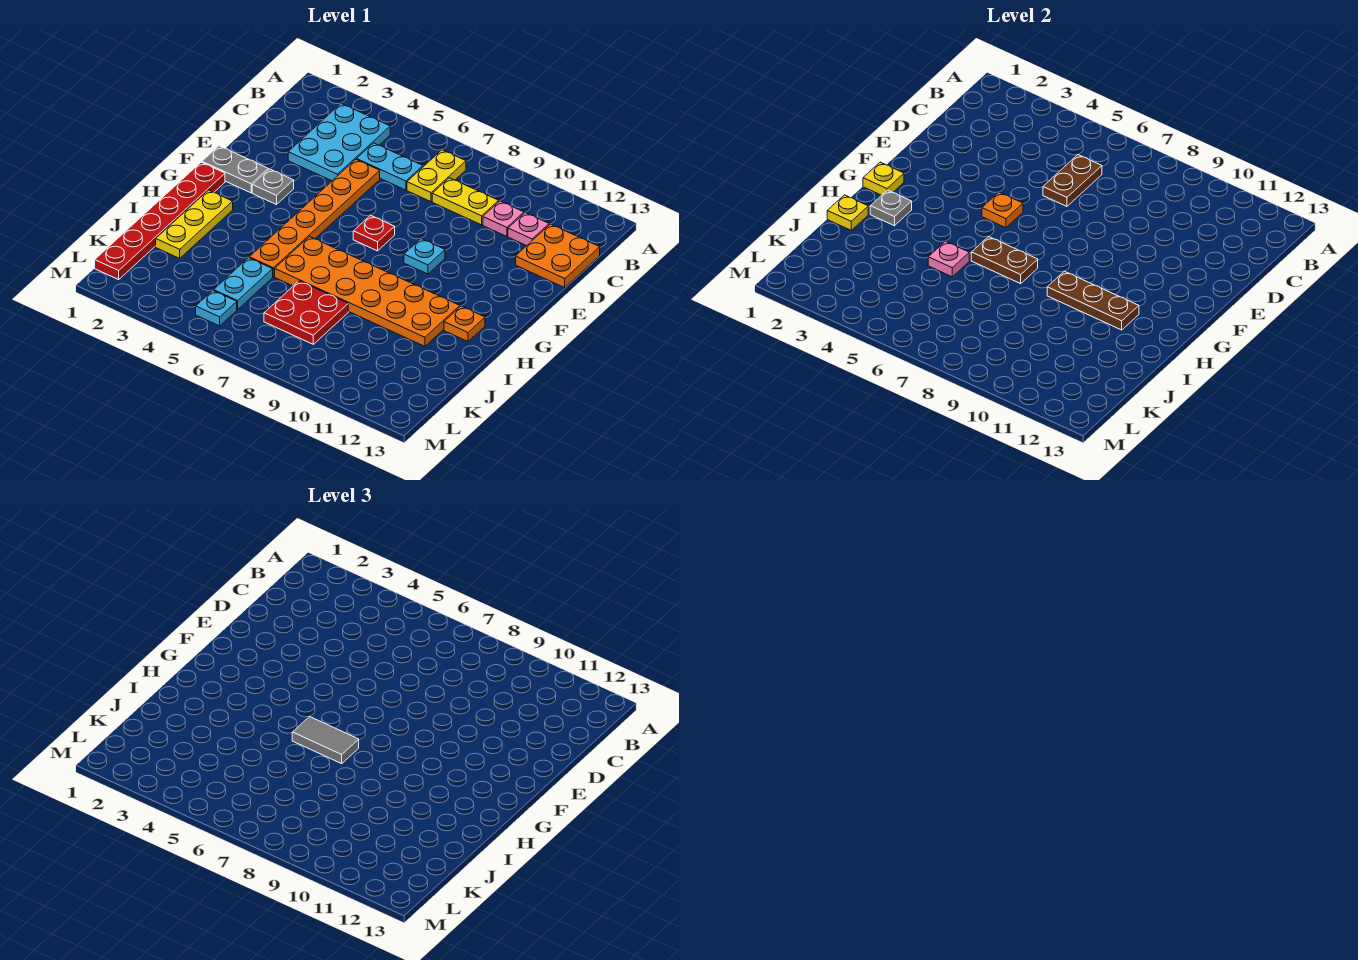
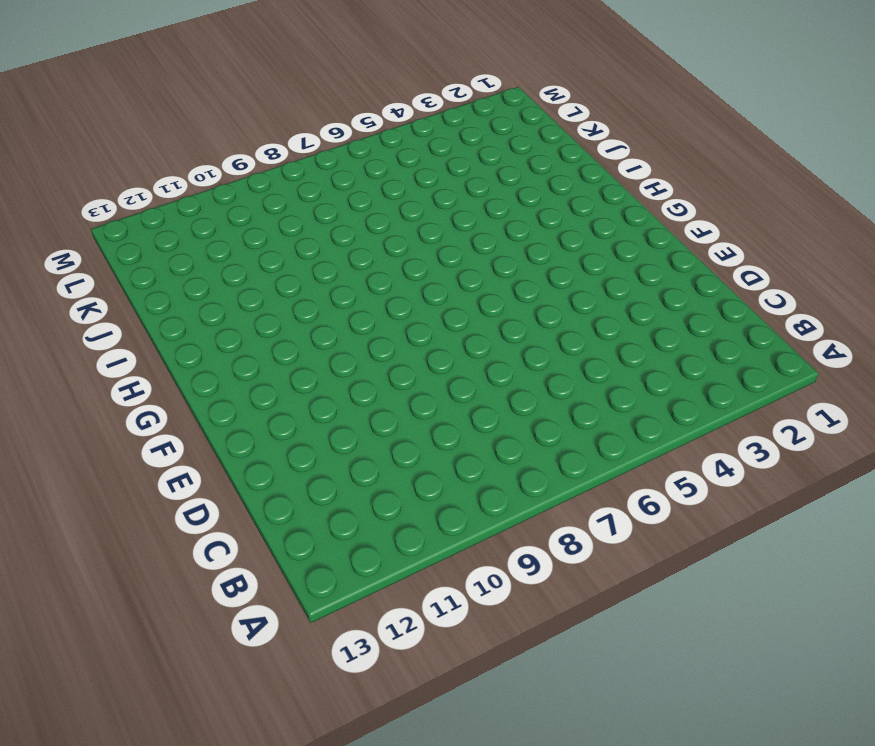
none -> cyan plate B3:D4 level 1
none -> yellow plate B7:C7 level 1
none -> cyan plate C5:C6 level 1

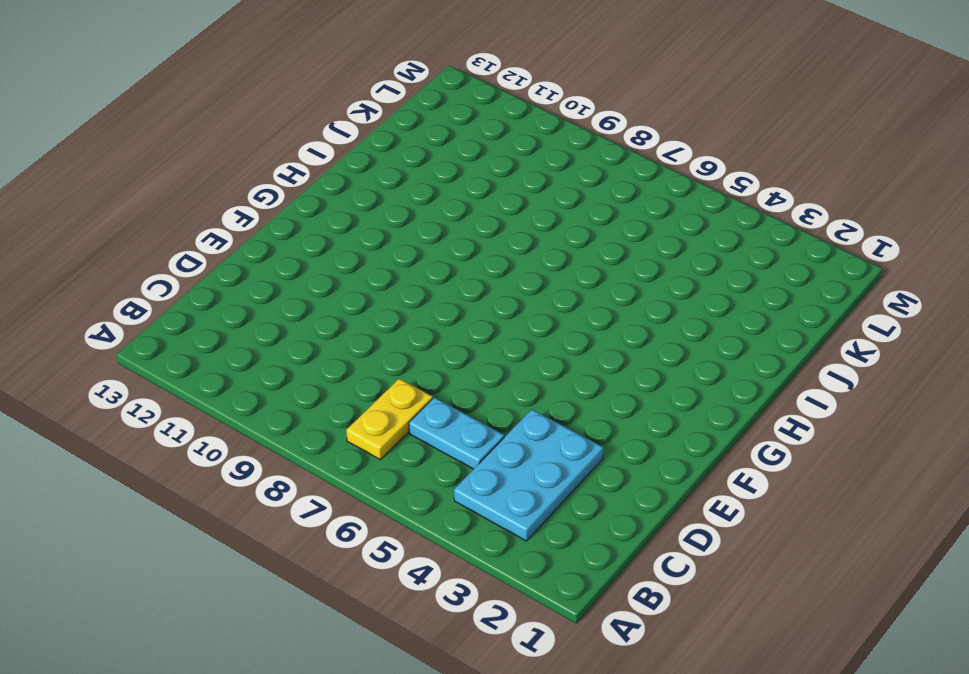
none -> yellow plate C8:C9 level 1
none -> pink plate C10 level 1
none -> pink plate C11 level 1

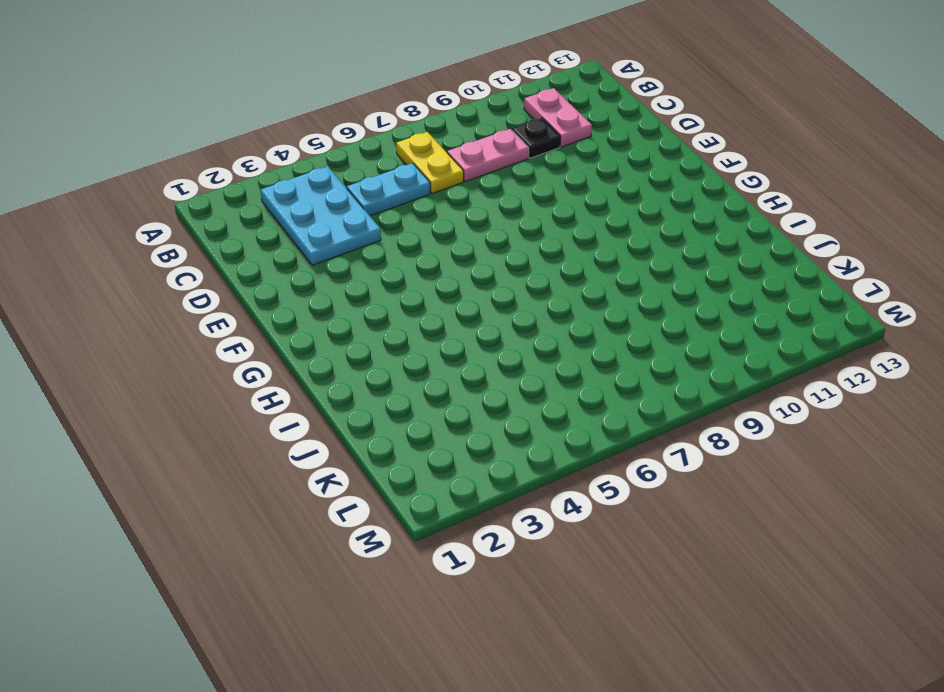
pink plate B11:C11 level 1 -> pink plate C11 level 1
pink plate C8:C9 level 1 -> yellow plate C8:C9 level 1
black plate C10 level 1 -> pink plate C10 level 1
none -> orange plate C12:D13 level 1
none -> orange plate D5:I5 level 1
none -> grey plate F1:F2 level 1

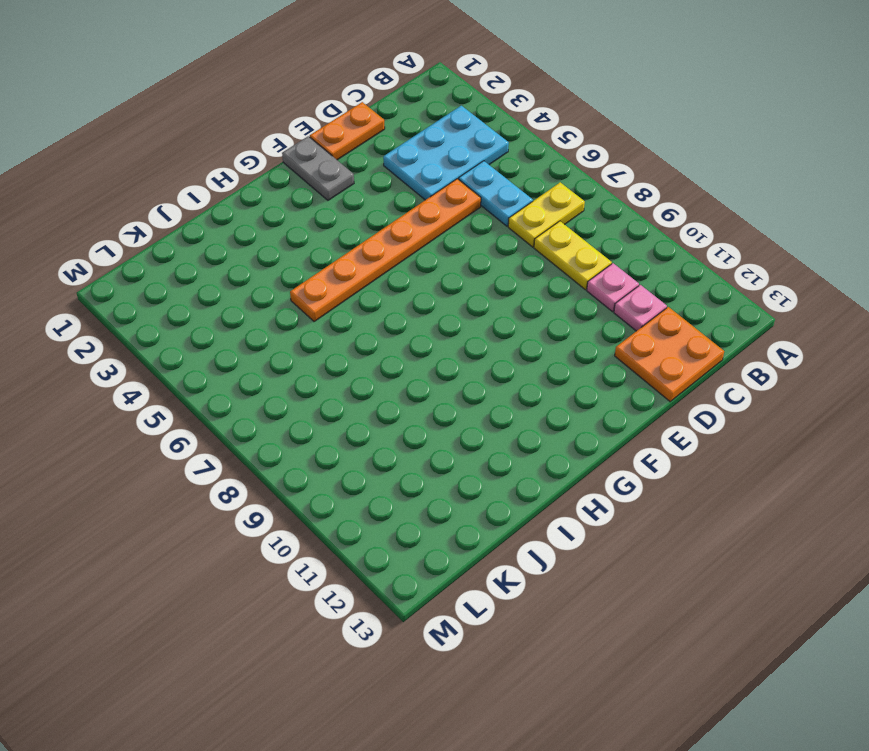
orange plate D1:E1 level 1 -> none
none -> grey plate F3 level 1
none -> red plate F7 level 1
none -> cyan plate F9 level 1

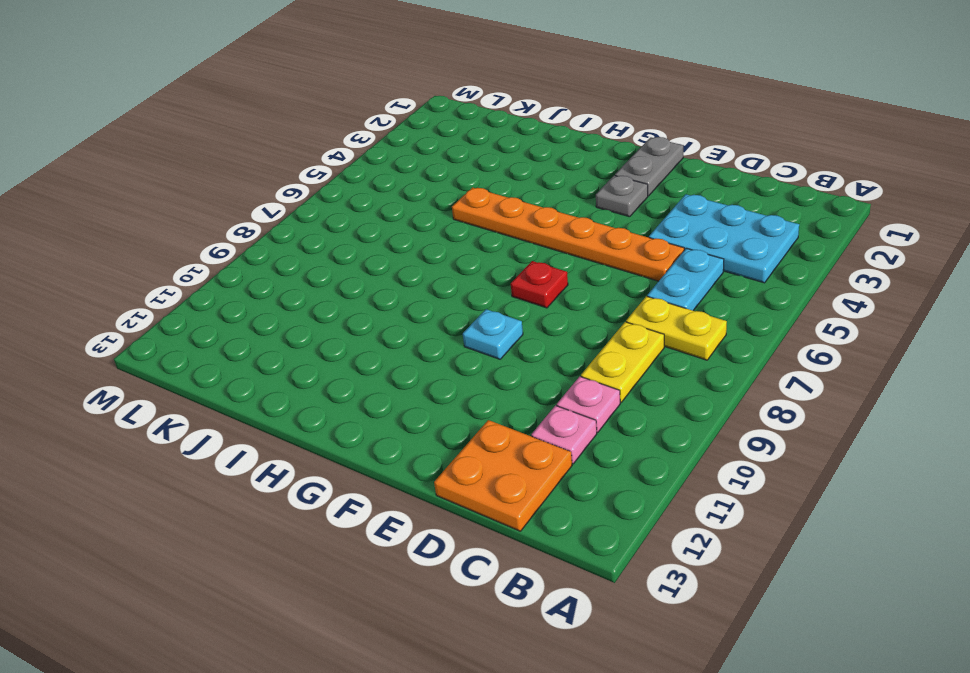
none -> red plate G1:L1 level 1
none -> yellow plate H2:J2 level 1
none -> orange plate H6:I11 level 1

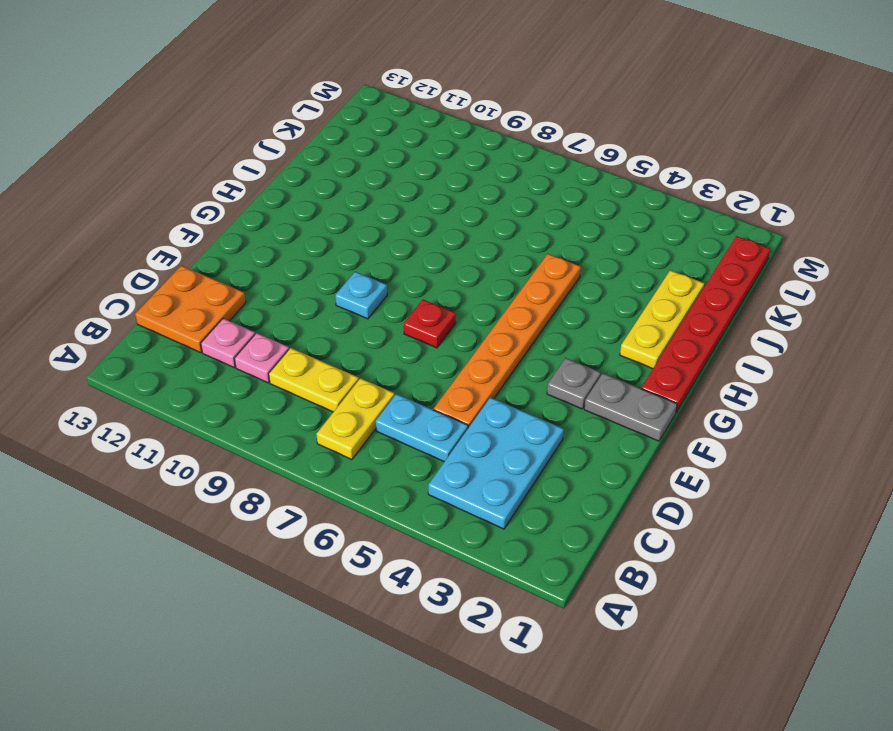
none -> orange plate H6:I11 level 1
none -> orange plate H12 level 1
none -> cyan plate J5:K5 level 1

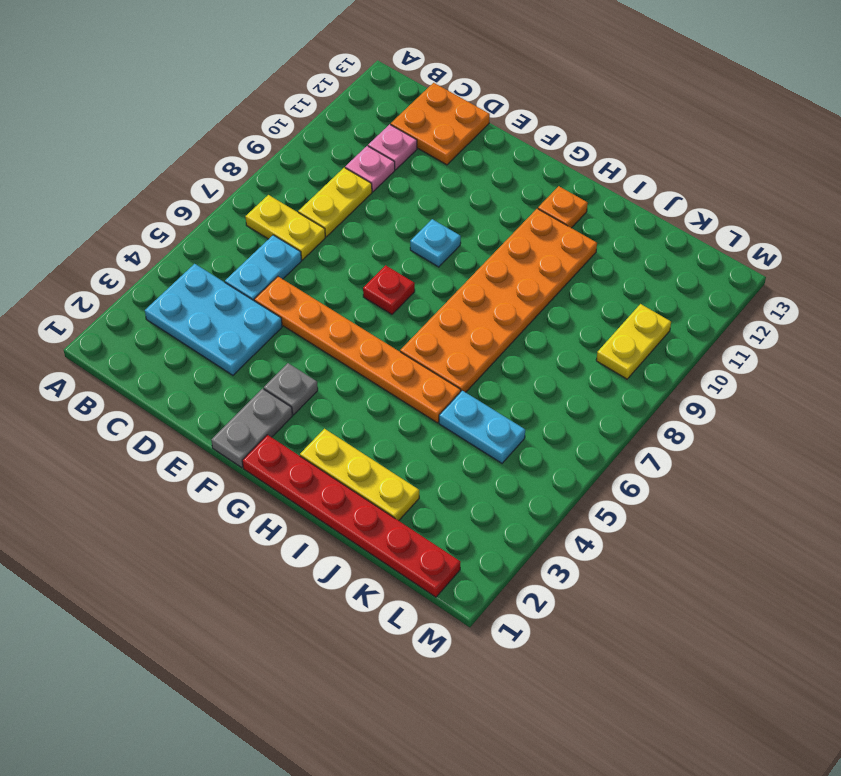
yellow plate L9:L10 level 1 -> none
none -> red plate J7:K8 level 1
none -> cyan plate L5 level 1
none -> brown plate C6:D6 level 2

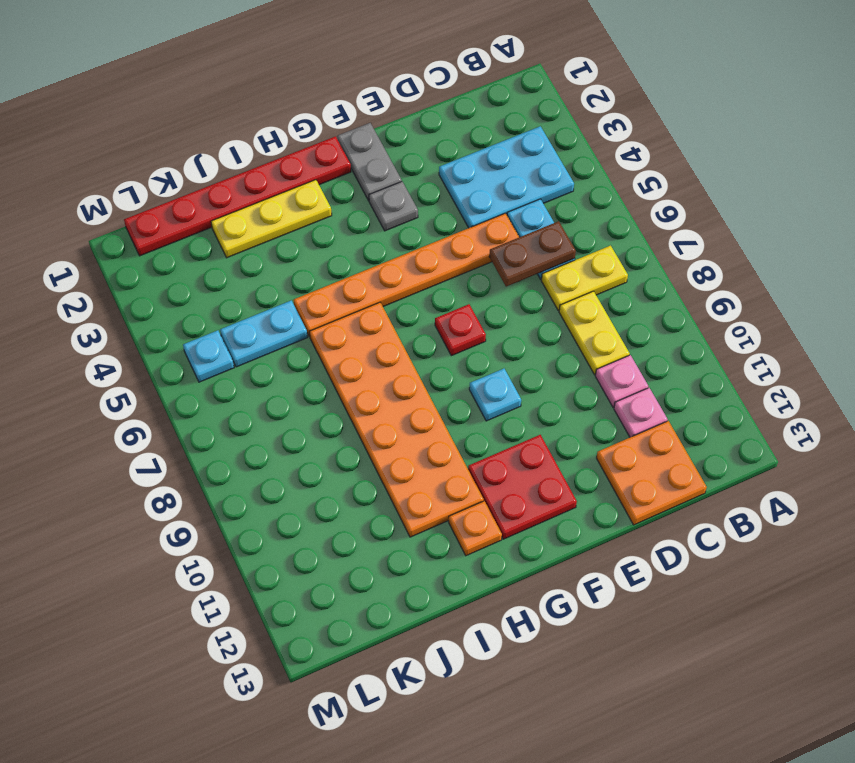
red plate F11:G12 level 1 -> red plate J7:K8 level 1
none -> orange plate F5 level 2
none -> yellow plate G1 level 2
none -> grey plate H2 level 2

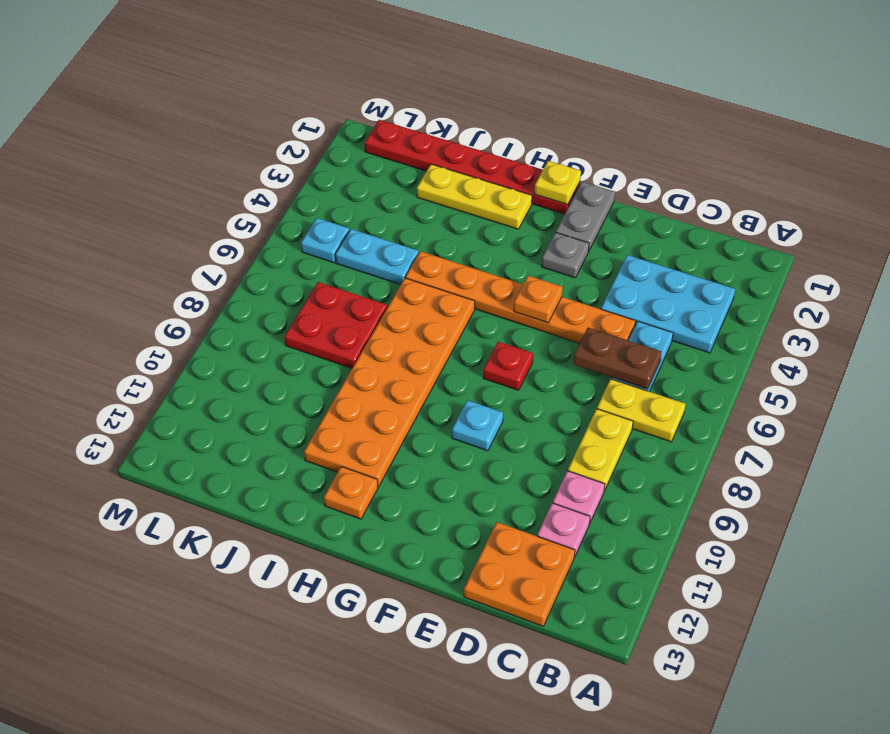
none -> grey plate H2 level 2
none -> brown plate H6:H7 level 2
none -> brown plate H9:H11 level 2

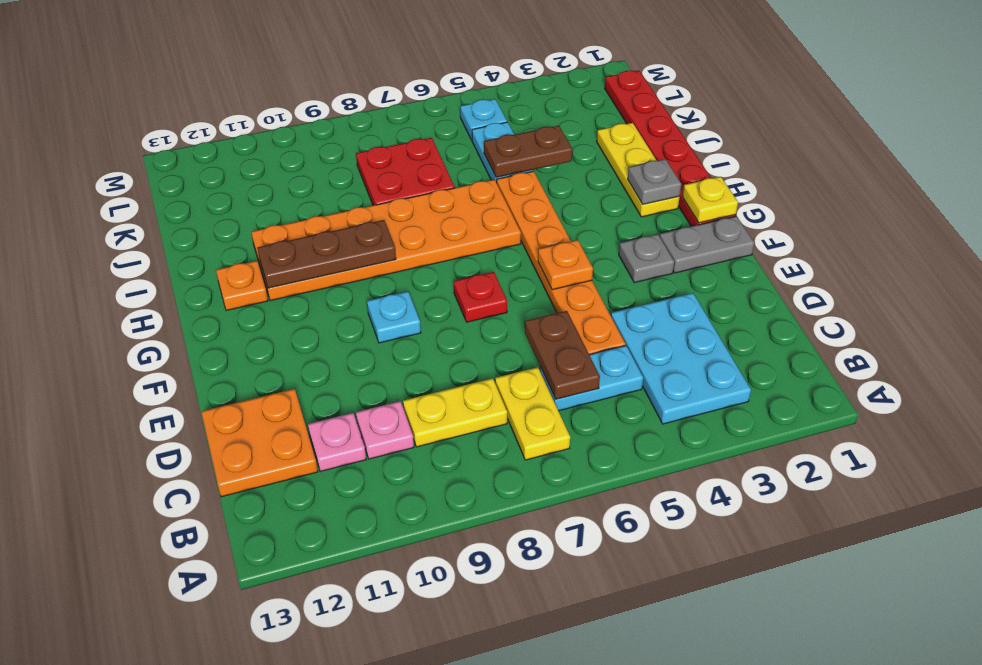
brown plate J4:J5 level 2 -> brown plate H6:H7 level 2
none -> yellow plate I1 level 2
none -> pink plate I5 level 2
none -> grey tile H6:H7 level 3

